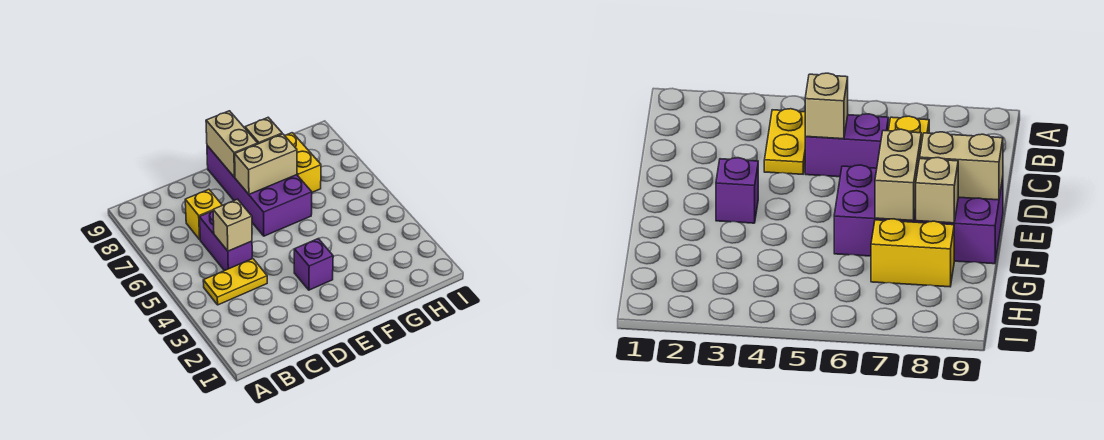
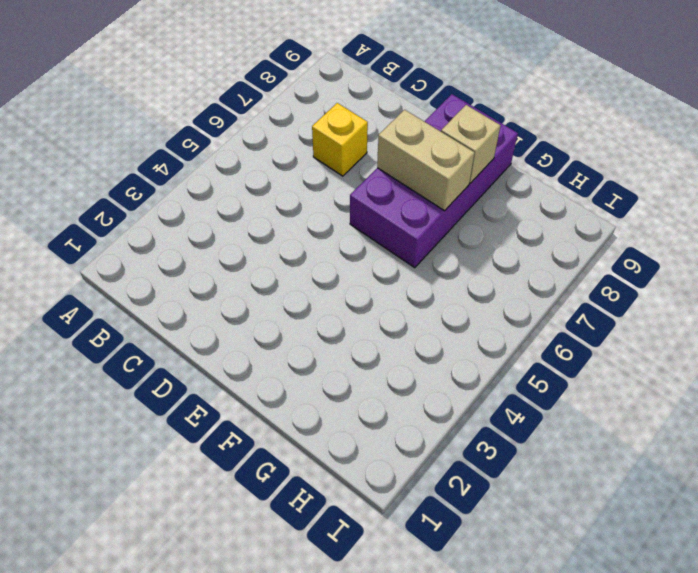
none -> yellow plate B4:C4 level 1
none -> purple brick C5:C6 level 1

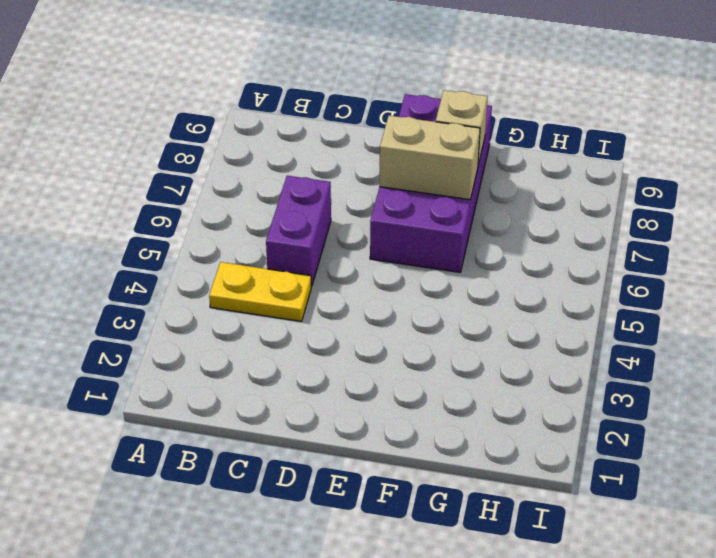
none -> yellow brick C7 level 1
none -> purple brick E3 level 1

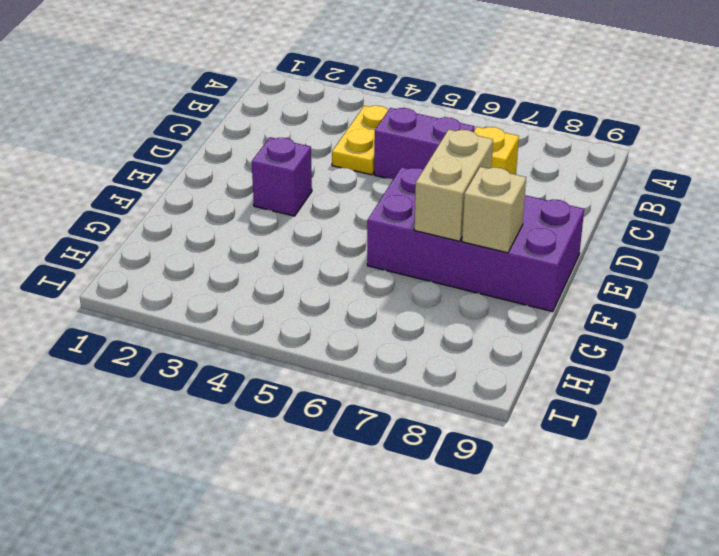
none -> yellow brick G7:G8 level 1
none -> tan brick C5 level 2

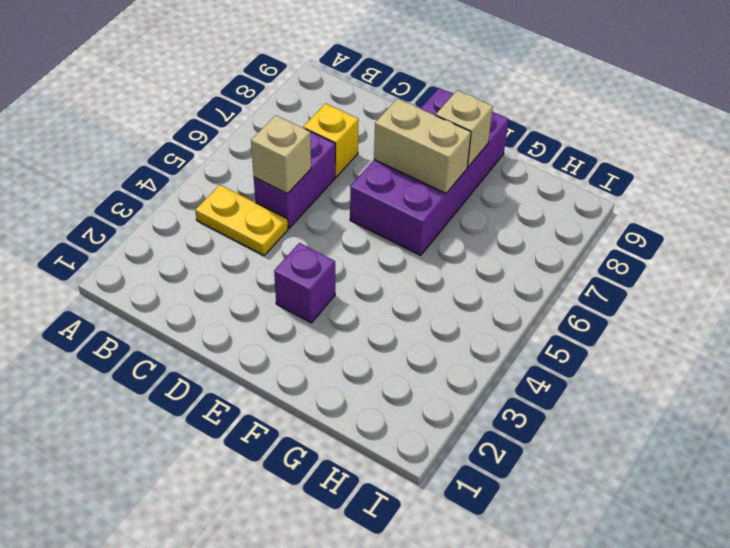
none -> yellow brick G7:G8 level 1
none -> tan brick E8:E9 level 2

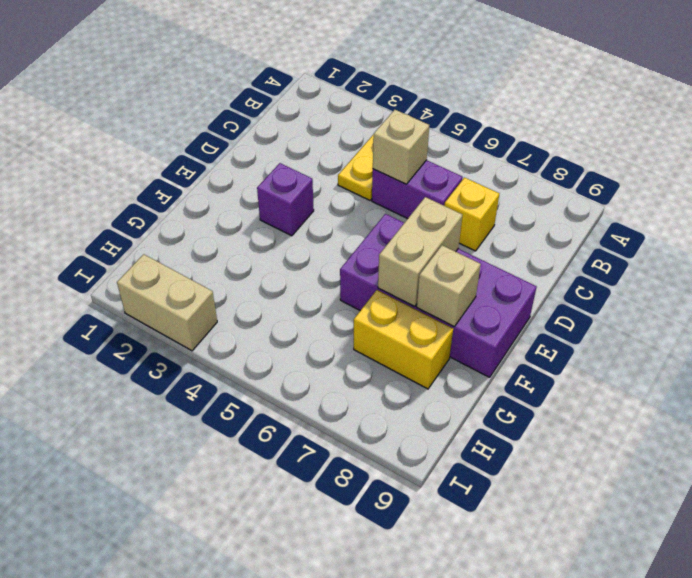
tan brick I2:I3 level 1 -> tan brick E8:E9 level 2

